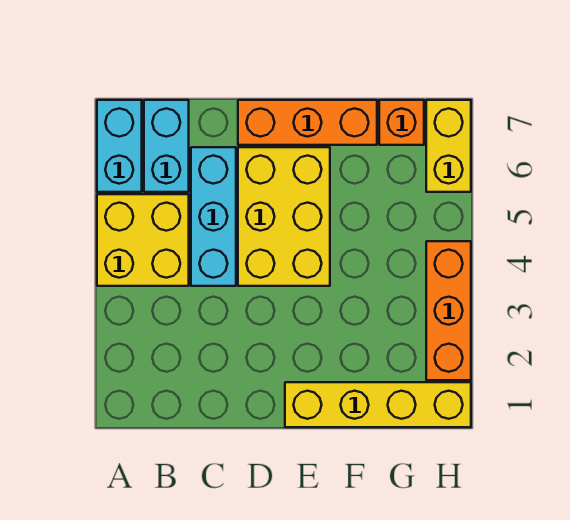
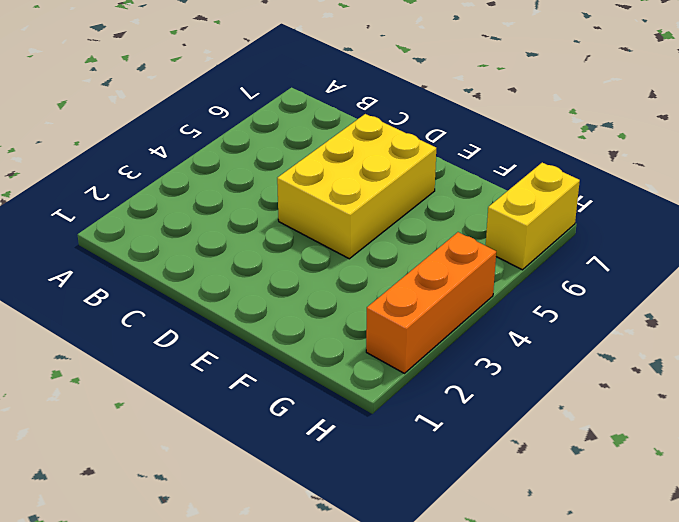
none -> yellow brick A4:B5 level 1
none -> cyan brick A6:A7 level 1

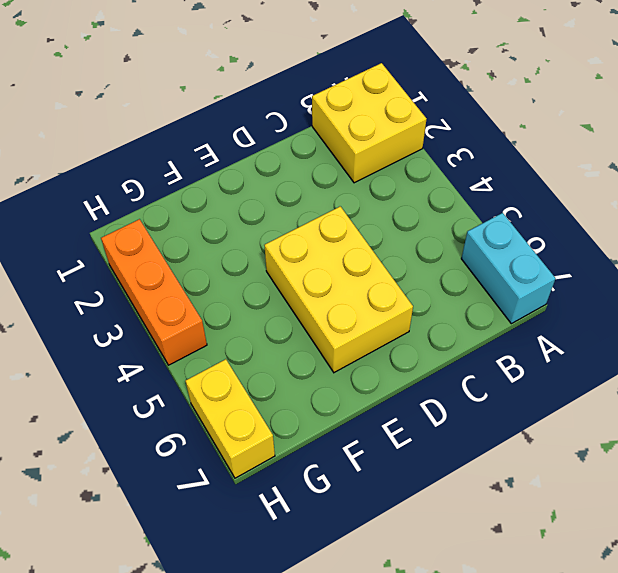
yellow brick A1:B2 level 1 -> yellow brick A4:B5 level 1
none -> cyan brick B6:B7 level 1
none -> cyan brick C4:C6 level 1

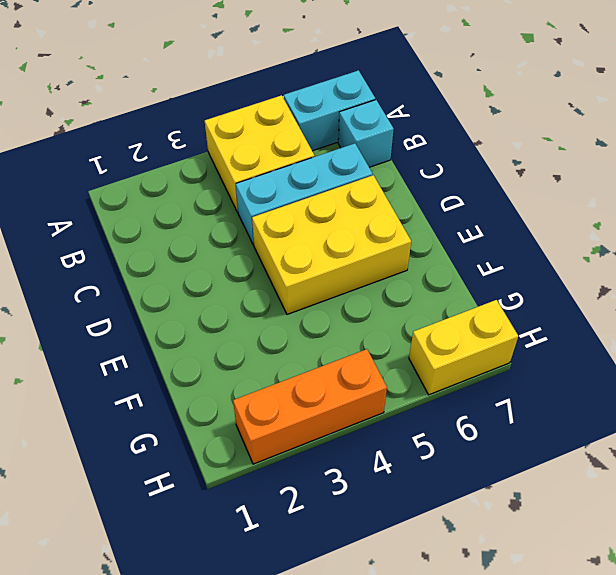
cyan brick B7 level 1 -> cyan brick B6:B7 level 1
none -> orange brick D7:F7 level 1
none -> yellow brick E1:H1 level 1

